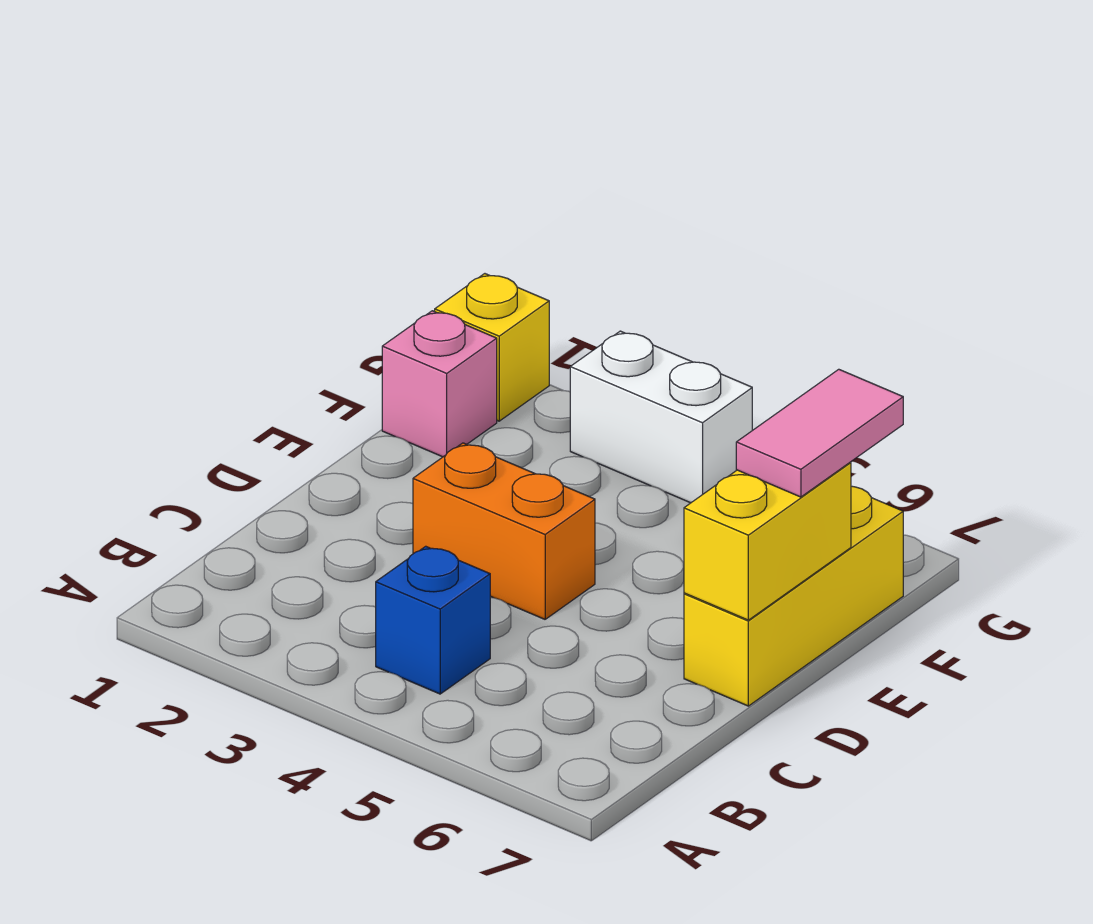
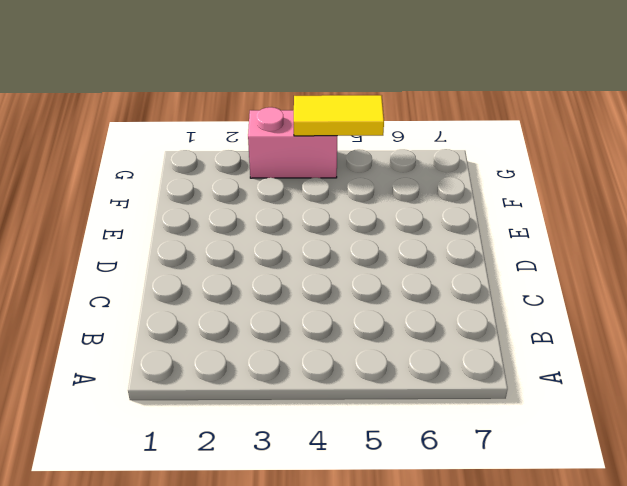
pink brick G3:G4 level 1 -> white brick G3:G4 level 1
yellow tile G4:G5 level 2 -> none
none -> blue brick B4 level 1
none -> orange brick D3:D4 level 1

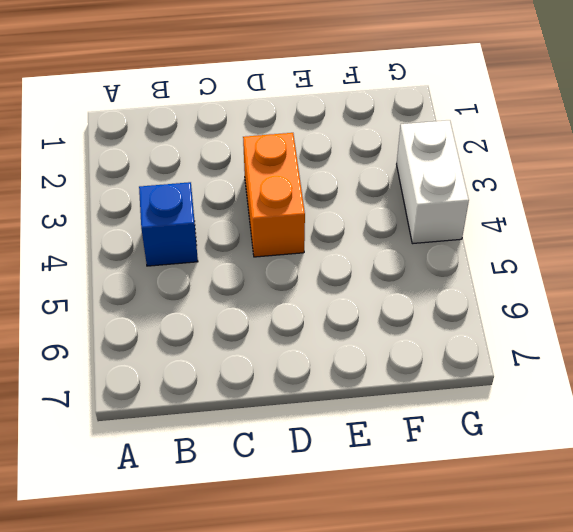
none -> yellow brick D7:F7 level 1
none -> pink brick F1 level 1

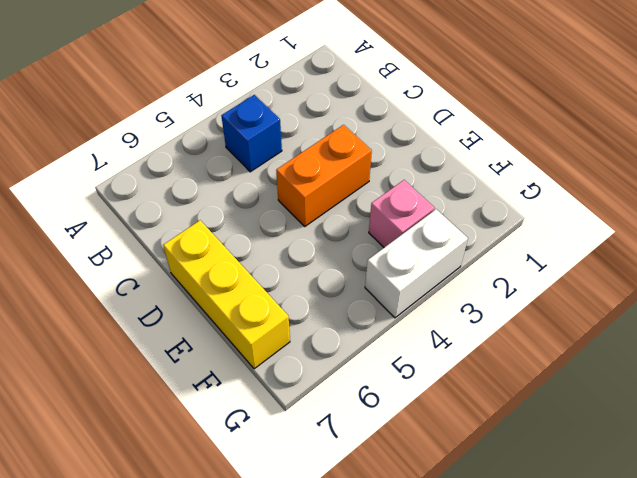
pink brick F3 level 1 -> pink brick F1 level 1
none -> yellow brick G1 level 1
none -> yellow brick D7:E7 level 2

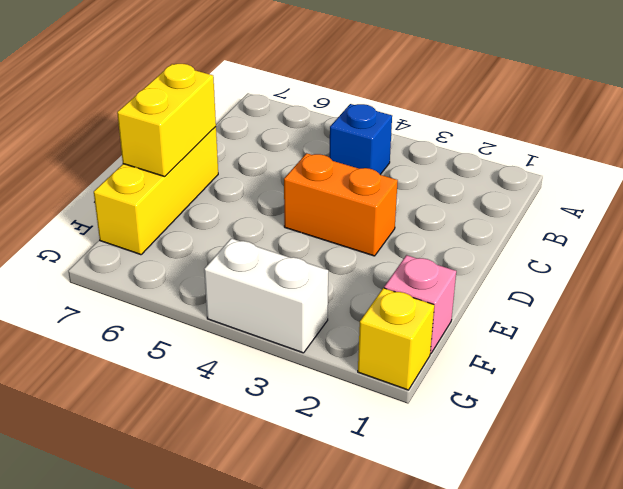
none -> pink tile E7:F7 level 3

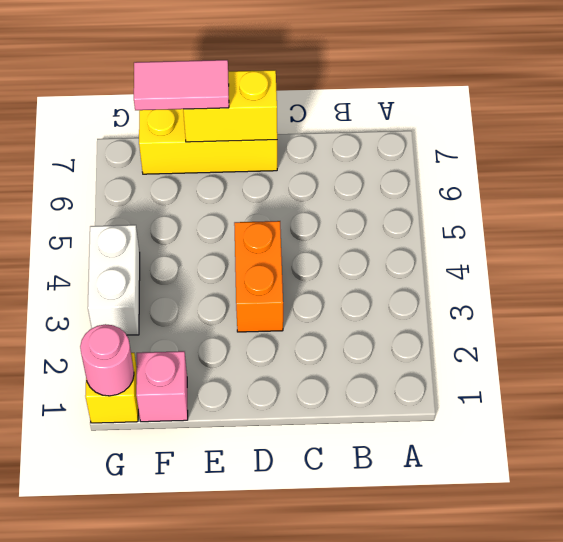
pink round brick G1 level 2 -> none
none -> blue brick B4 level 1

